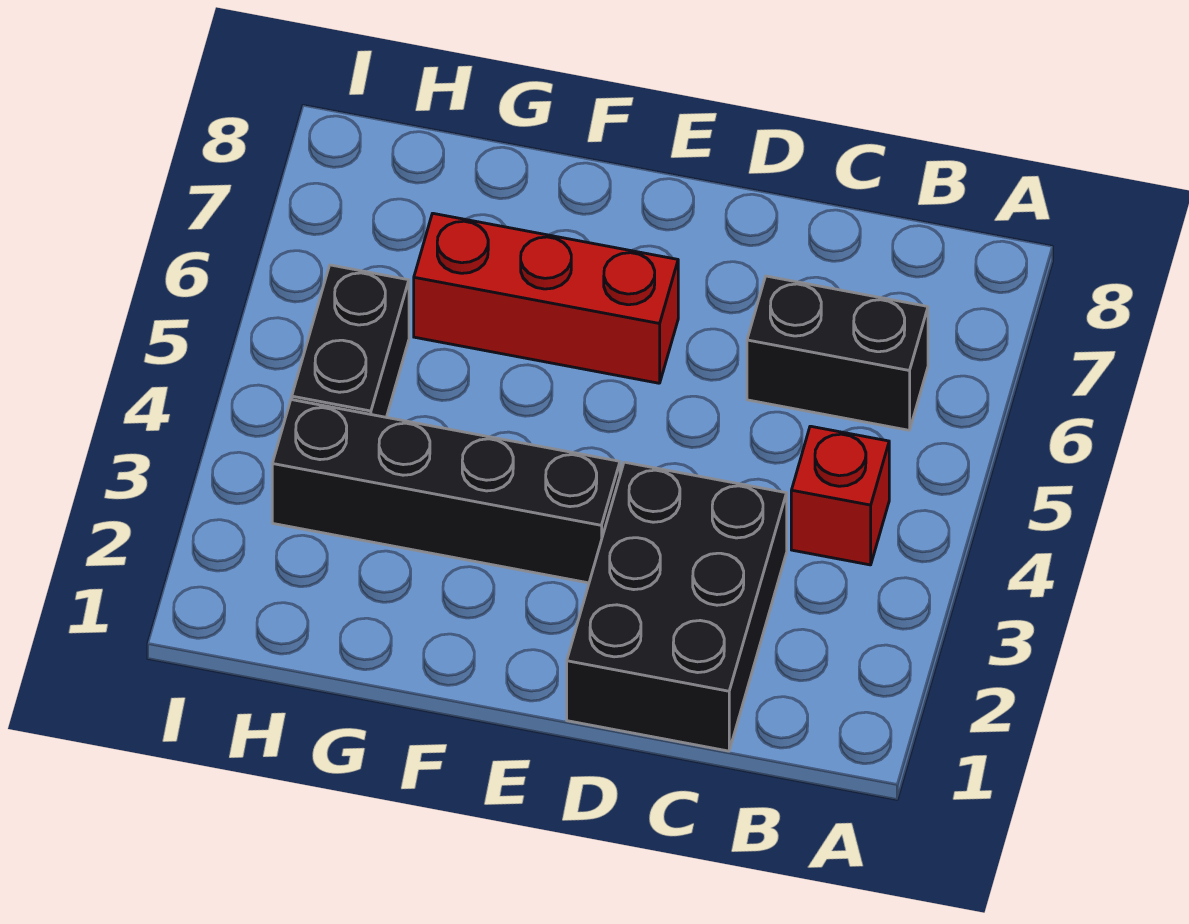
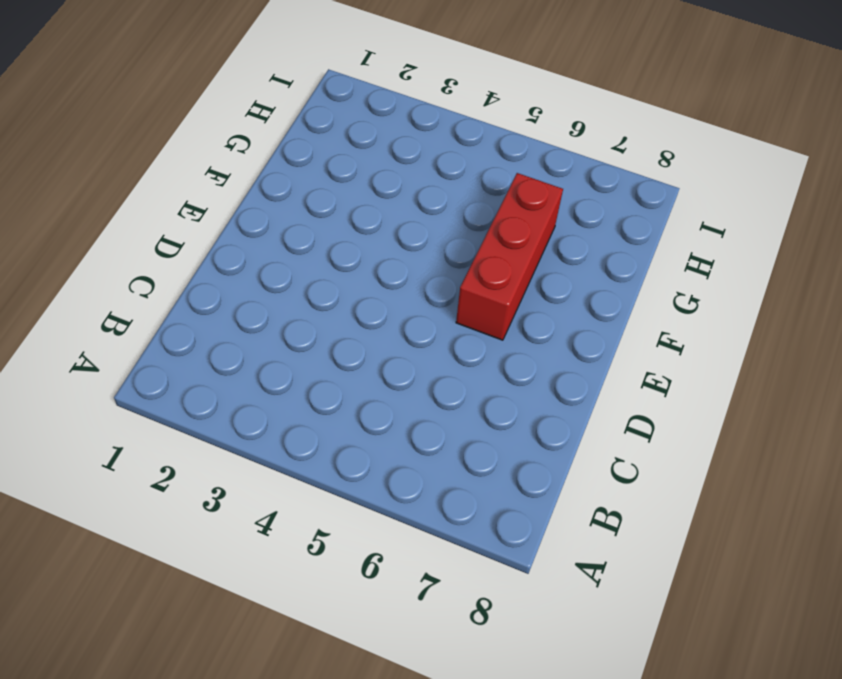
none -> red brick B4 level 1
none -> black brick B6:C6 level 1

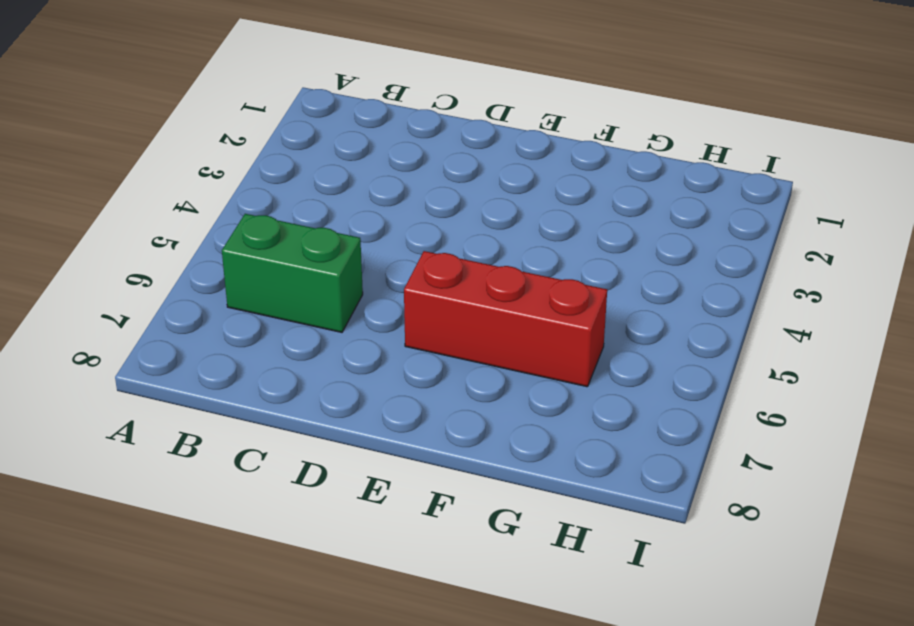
green brick B6:C6 level 1 -> black brick B6:C6 level 1
none -> red brick B4 level 1
none -> black brick C1:D3 level 1

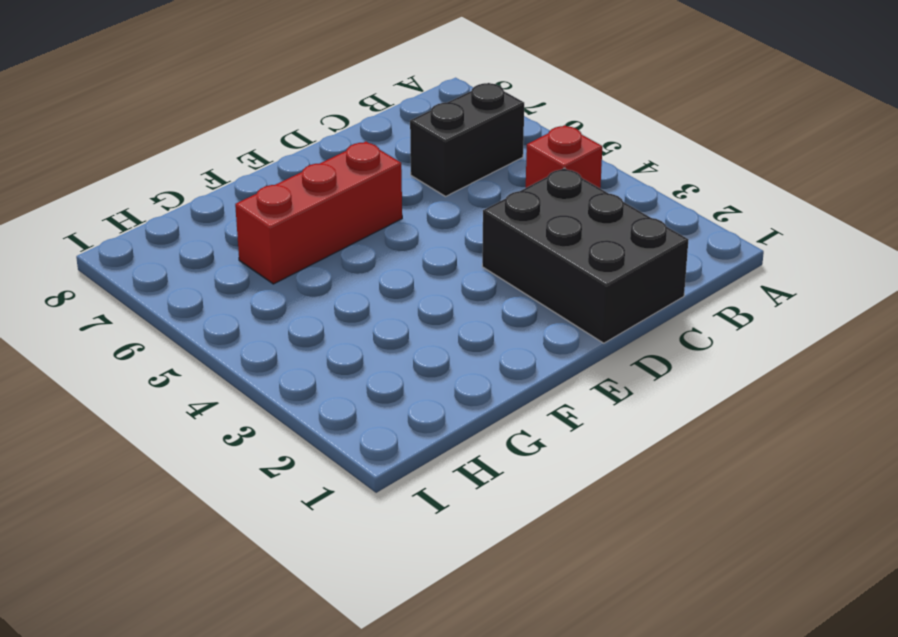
none -> black brick E3:H3 level 1
none -> black brick H4:H5 level 1

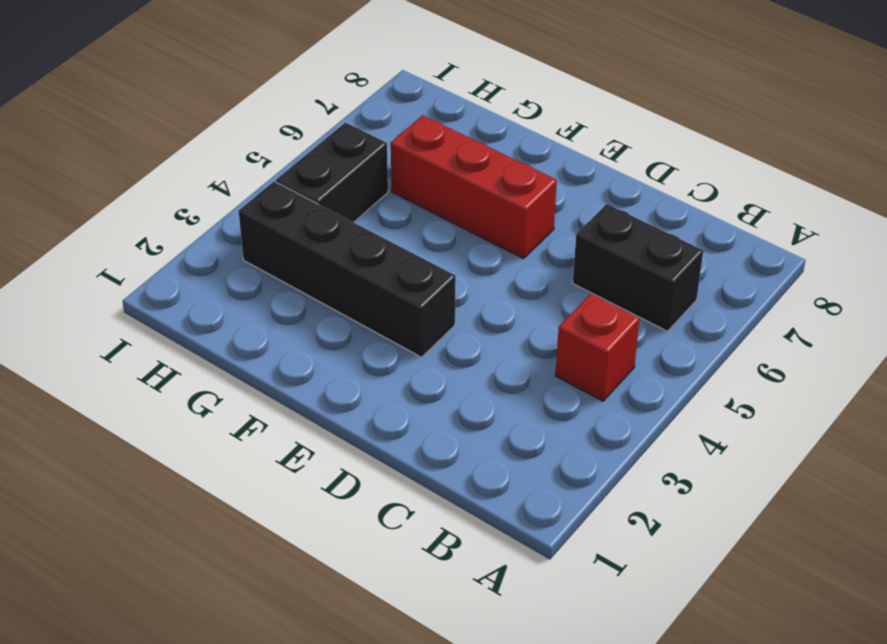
none -> black brick C1:D3 level 1

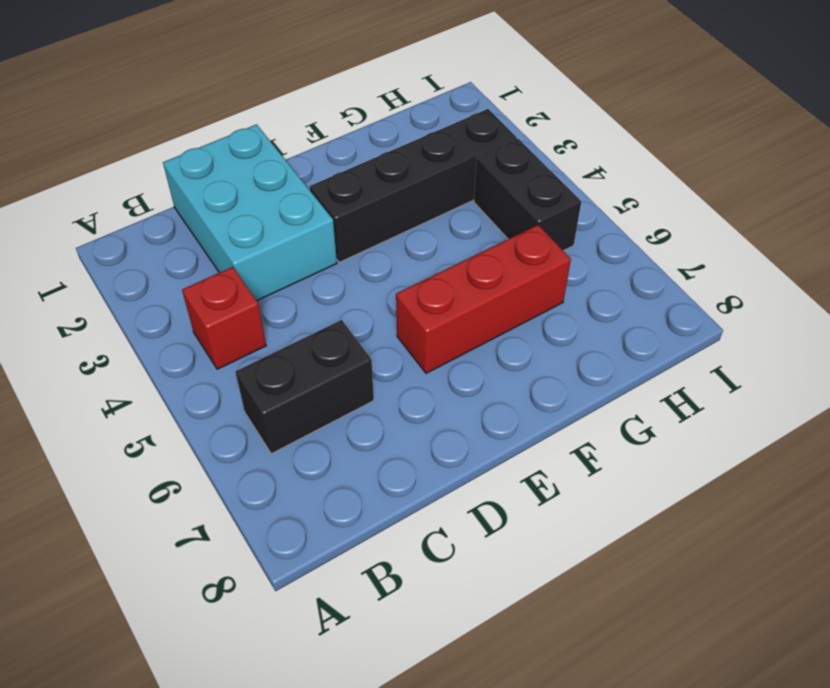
cyan brick C1:D3 level 1 -> black brick C1:D3 level 1

